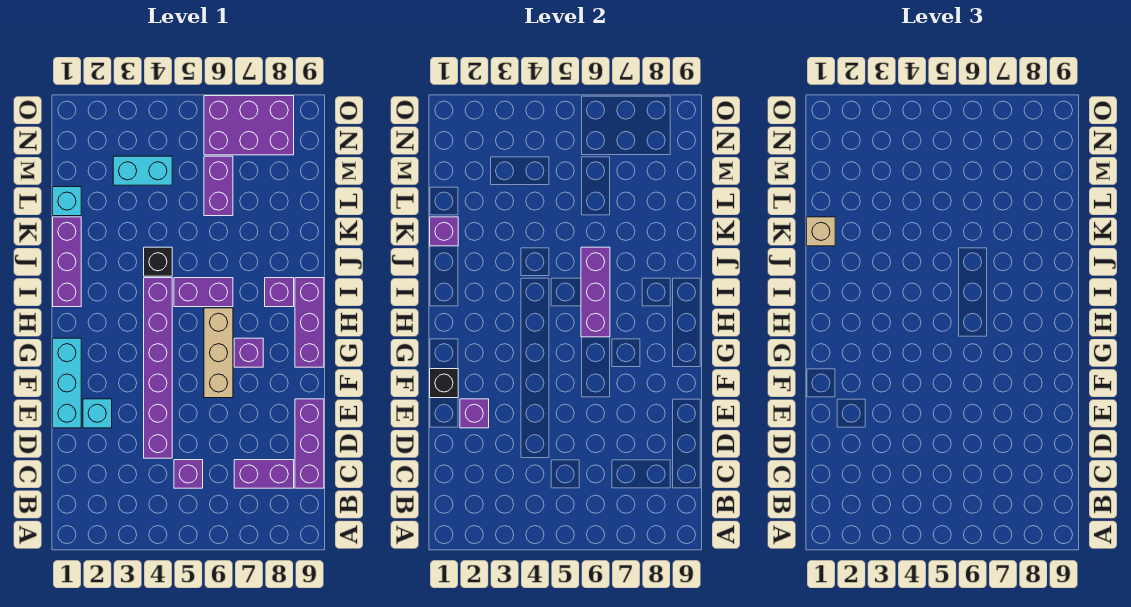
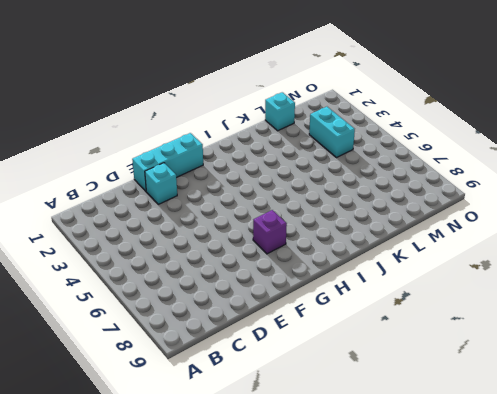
none -> purple brick C5 level 1
none -> purple brick C7:C8 level 1
none -> purple brick C9:E9 level 1

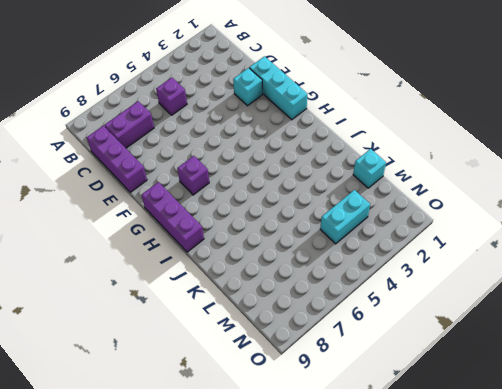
none -> purple brick D4:I4 level 1
none -> tan brick F6:H6 level 1
none -> purple brick I1:K1 level 1

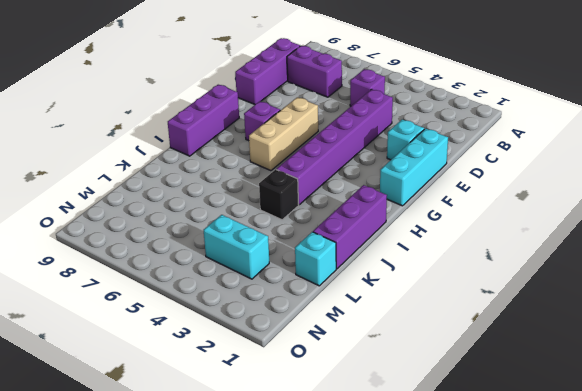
none -> purple brick I5:I6 level 1
none -> purple brick I8 level 1
none -> purple brick L6:M6 level 1

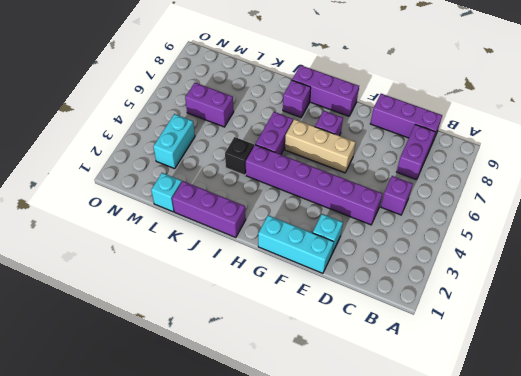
none -> purple brick N6:O8 level 1
none -> purple brick E2 level 2
none -> black brick F1 level 2

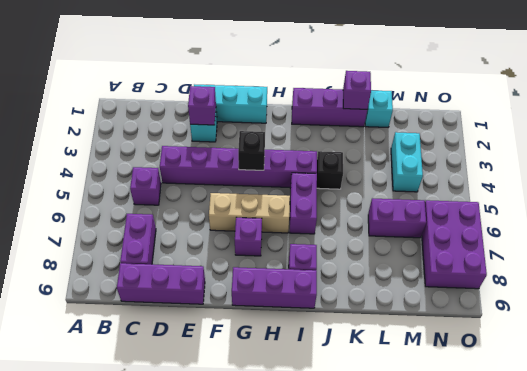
black brick G4 level 2 -> black brick F1 level 2
none -> purple brick H6:J6 level 2
none -> tan brick K1 level 3

